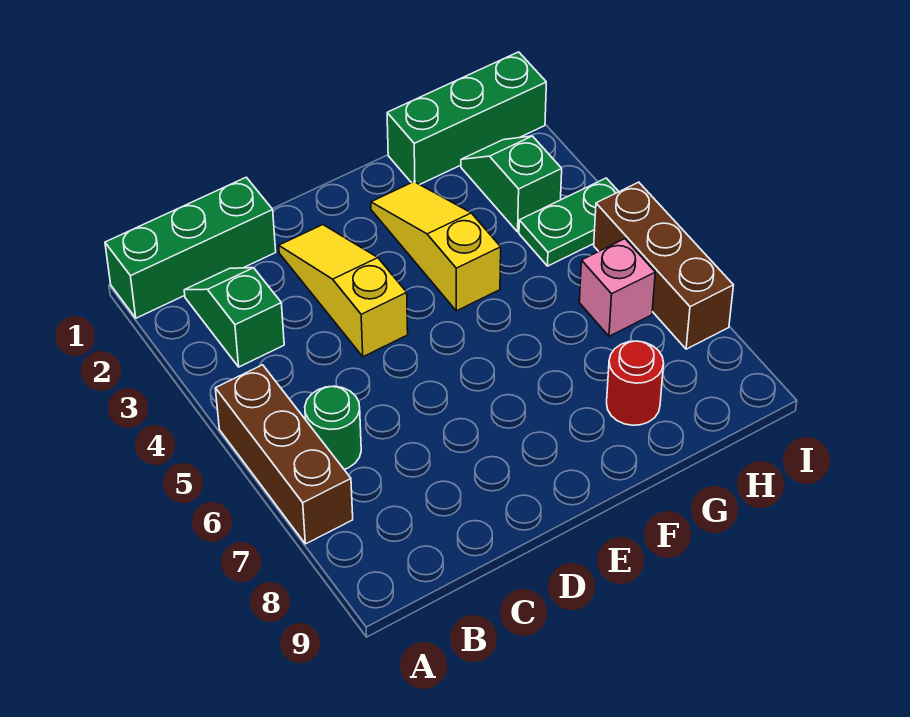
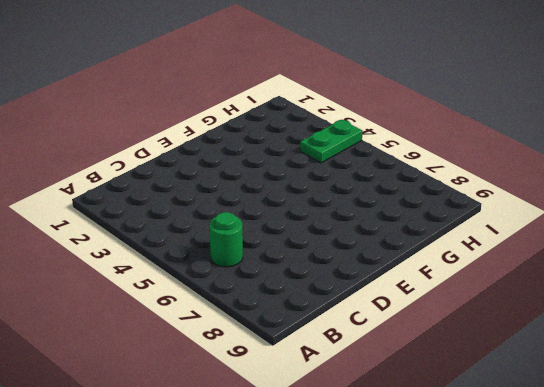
none -> green brick A1:C1 level 1
none -> brown brick A5:A7 level 1
none -> green slope B2:B3 level 1 top 3

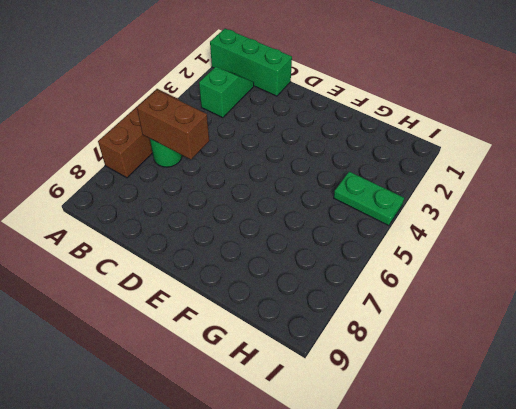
brown brick B6:C6 level 2 -> none
none -> yellow slope D2:D4 level 1 top 4
none -> yellow slope F2:F4 level 1 top 4
none -> green brick G1:I1 level 1

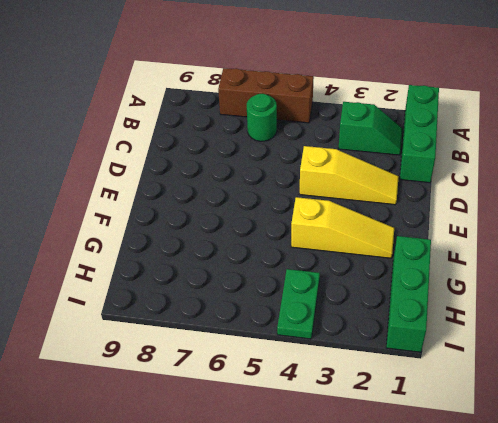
none -> red round brick G8 level 1
none -> green slope H2:H3 level 1 top 3
none -> pink brick H6 level 1

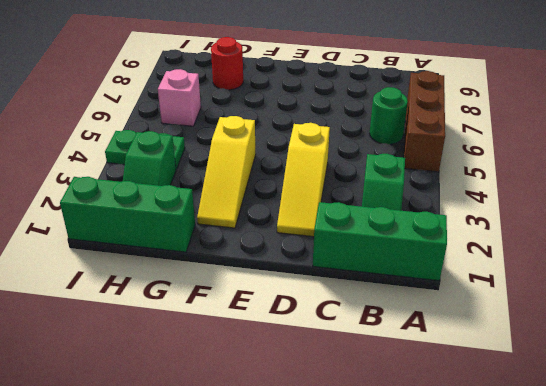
none -> brown brick I5:I7 level 1

